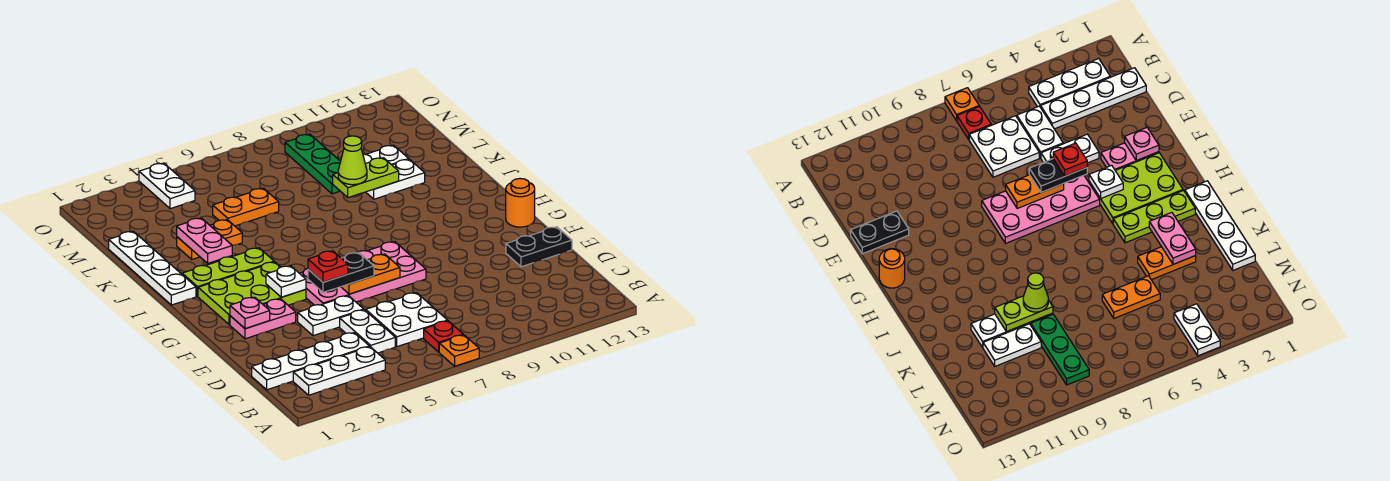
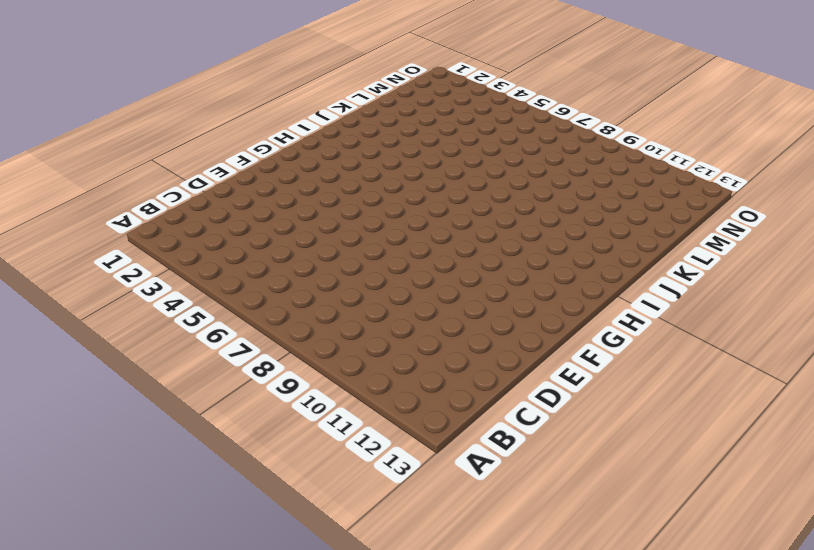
none -> orange plate A7 level 1
none -> white plate B2:B4 level 1
none -> red plate B7 level 1

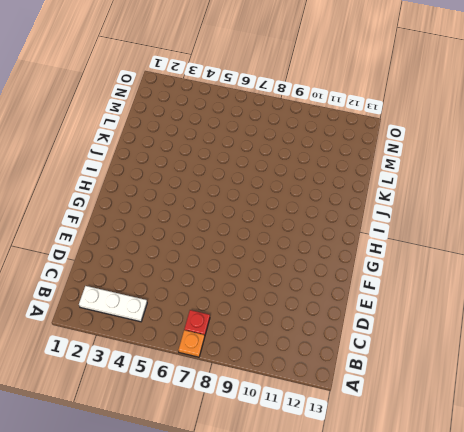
none -> white plate C1:C4 level 1
none -> white plate C5:D5 level 1
none -> white plate C6:D7 level 1

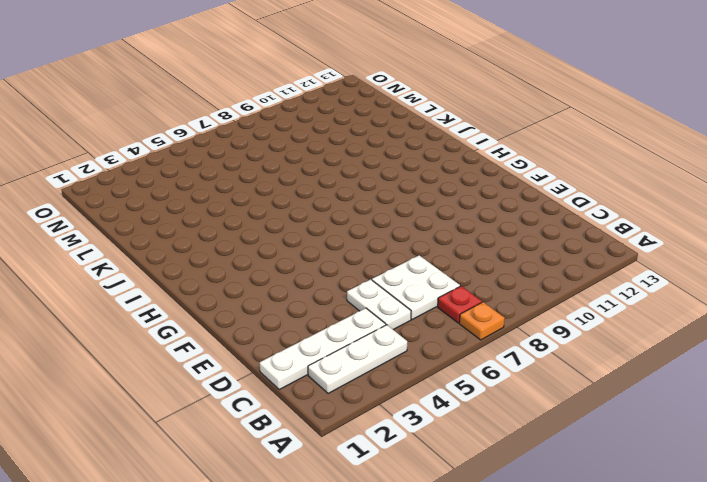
none -> white plate E4:E5 level 1
none -> black plate E12:E13 level 1
none -> pink plate F2:F3 level 1

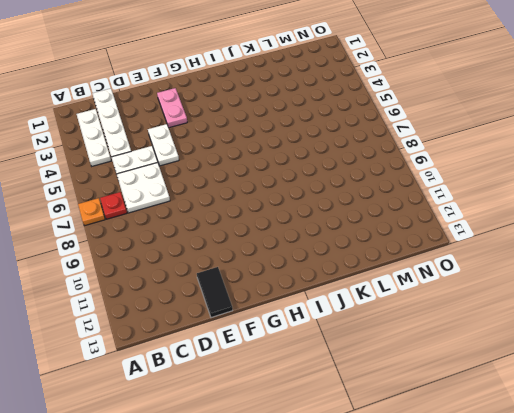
black tile E12:E13 level 1 -> black plate E12:E13 level 1
none -> pink plate F5:G8 level 1
none -> lime plate G2:H4 level 1
none -> orange round brick G13 level 1

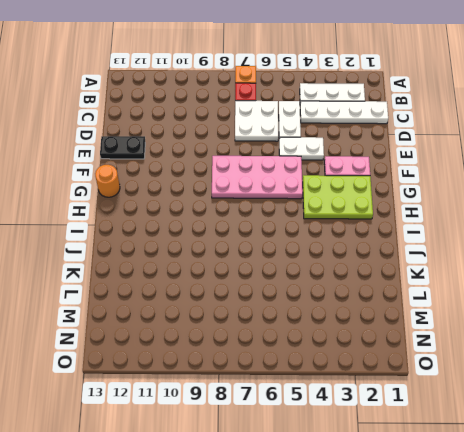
none -> white plate I1:L1 level 1
none -> lime plate I2:I4 level 1
none -> orange plate K3:K4 level 1

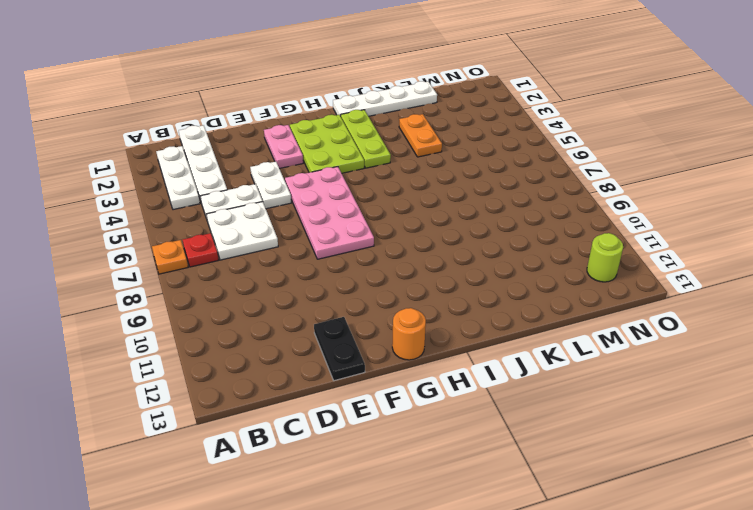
lime round brick N12 level 1 -> none
none -> white plate K10:K11 level 1
none -> orange plate L5:L6 level 1
none -> green plate L9:N9 level 1

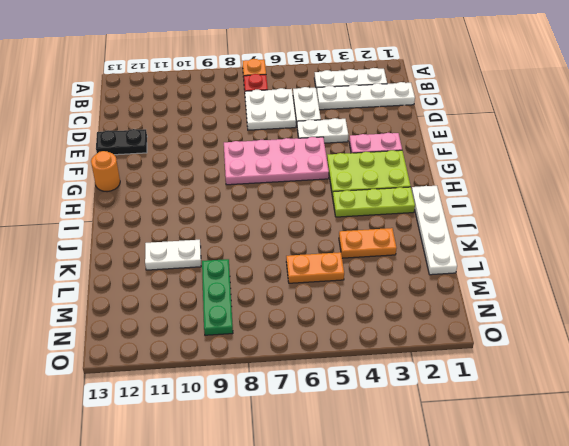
none -> white plate L10:L11 level 1
none -> white plate N4:O4 level 1
none -> pink plate F2 level 2

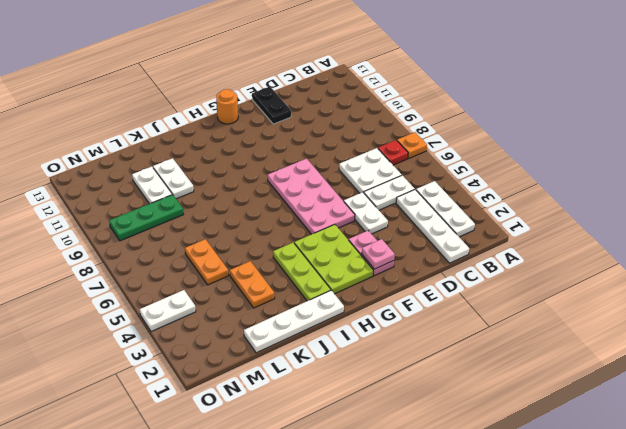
none -> orange plate F6:F7 level 2
none -> white plate G4 level 2
none -> pink plate J3:K3 level 2

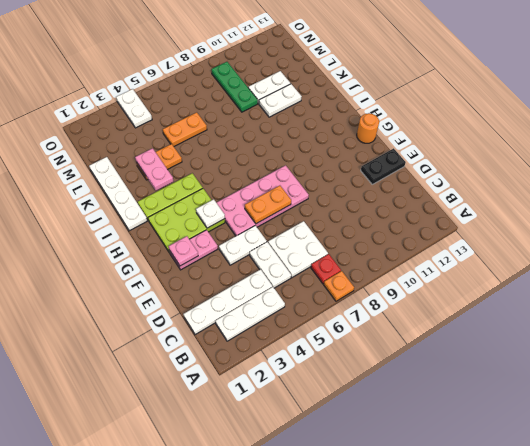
none -> lime plate K9:K10 level 2
none -> black plate F5:F6 level 3
none -> lime cone K9 level 3

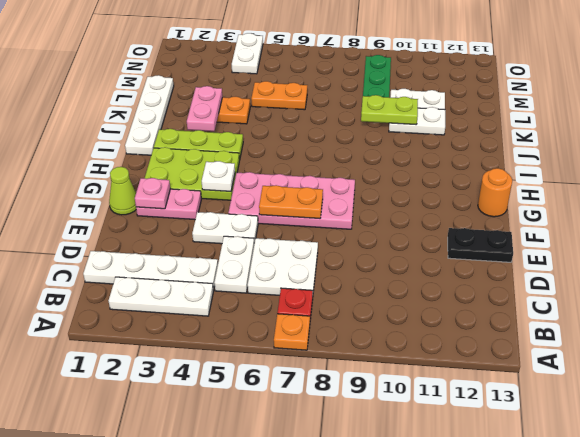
lime cone F1 level 1 -> lime cone K9 level 3
none -> black plate F5:F6 level 3
none -> red plate F5 level 4

